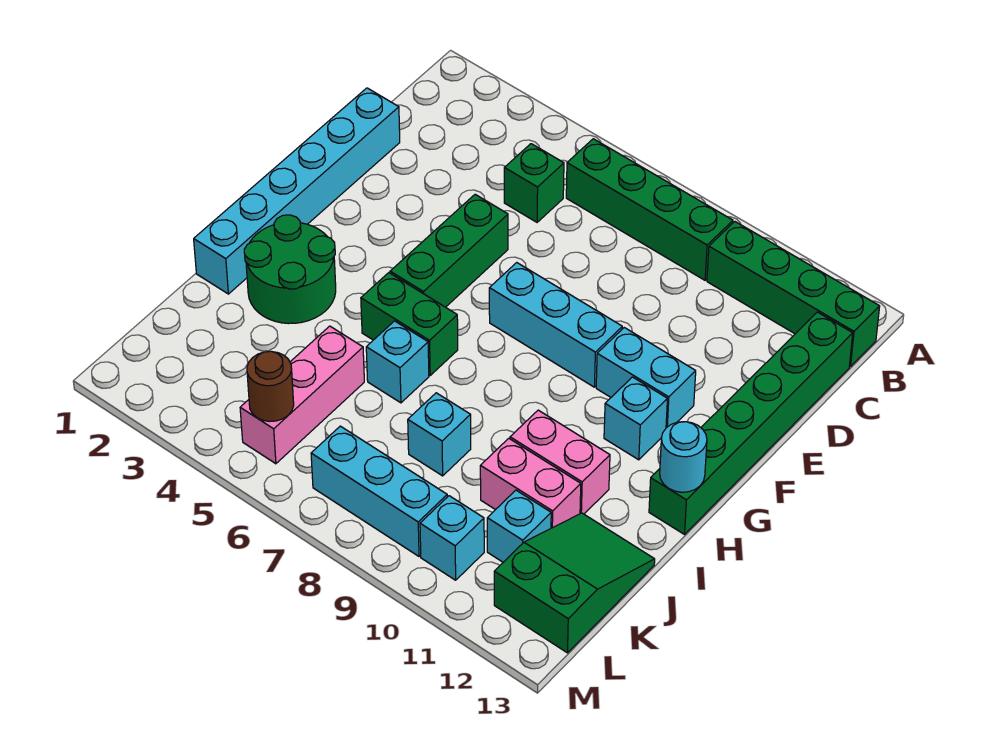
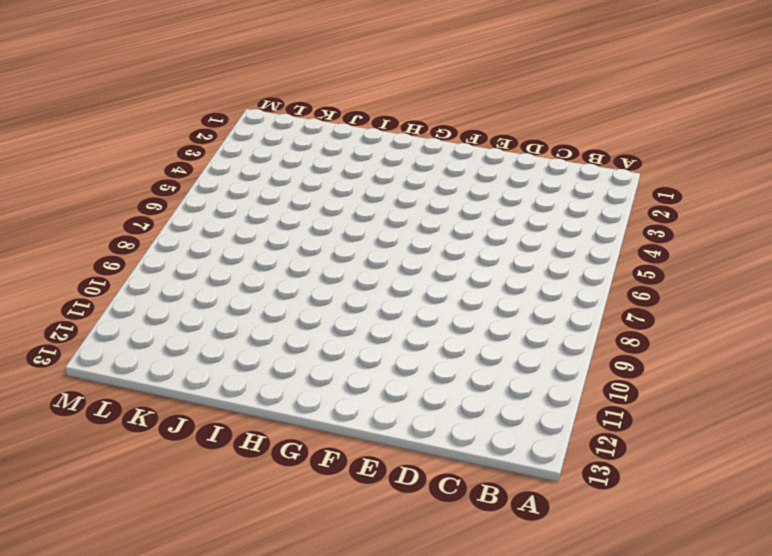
none -> green brick B6:B9 level 1
none -> green brick B10:B13 level 1
none -> green brick C5 level 1

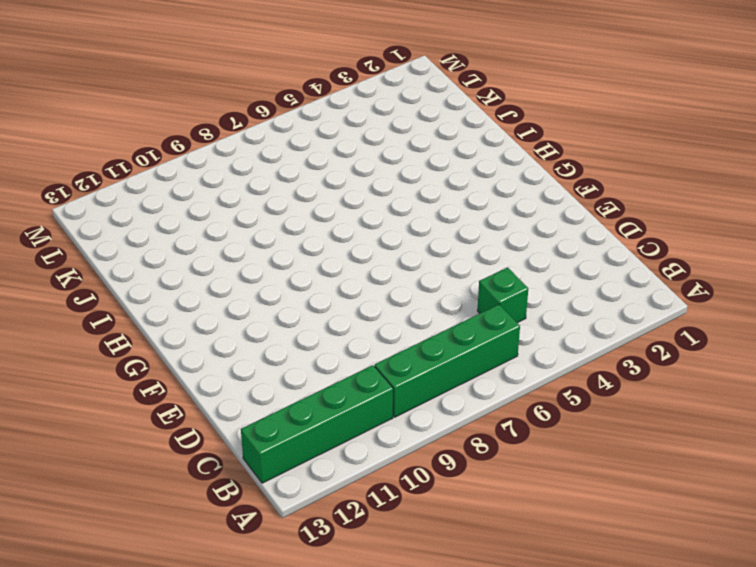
none -> green brick C13:H13 level 1
none -> cyan brick D1:I1 level 1
none -> green brick E5:G5 level 1

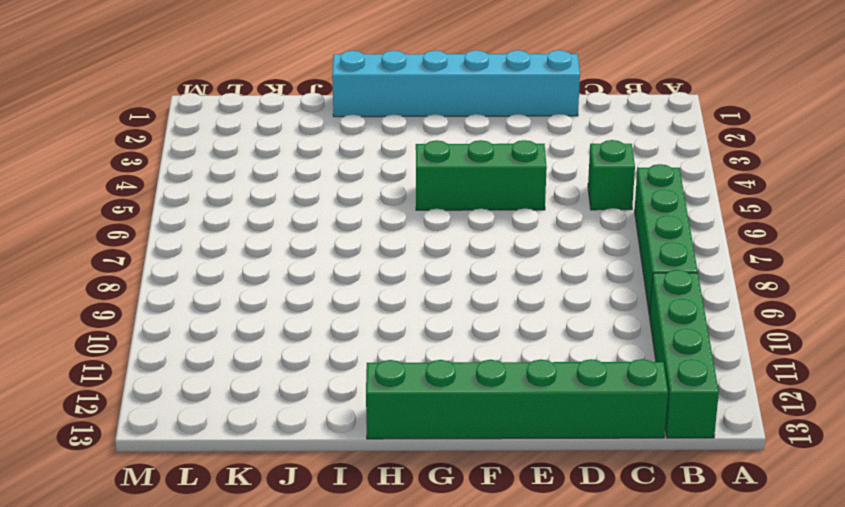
none -> cyan brick F7:F9 level 1
none -> cyan brick F10:F11 level 1
none -> cyan brick G11 level 1

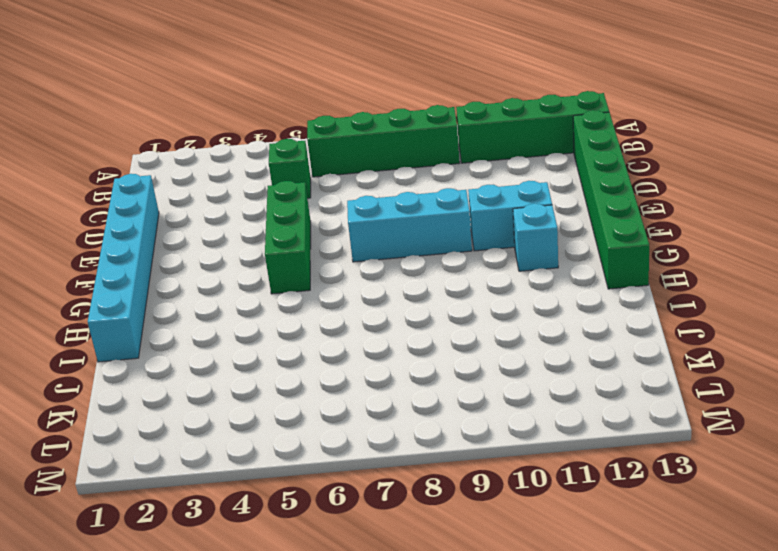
none -> green round brick H2:I3 level 1
none -> green brick H5:H6 level 1
none -> cyan brick I6 level 1

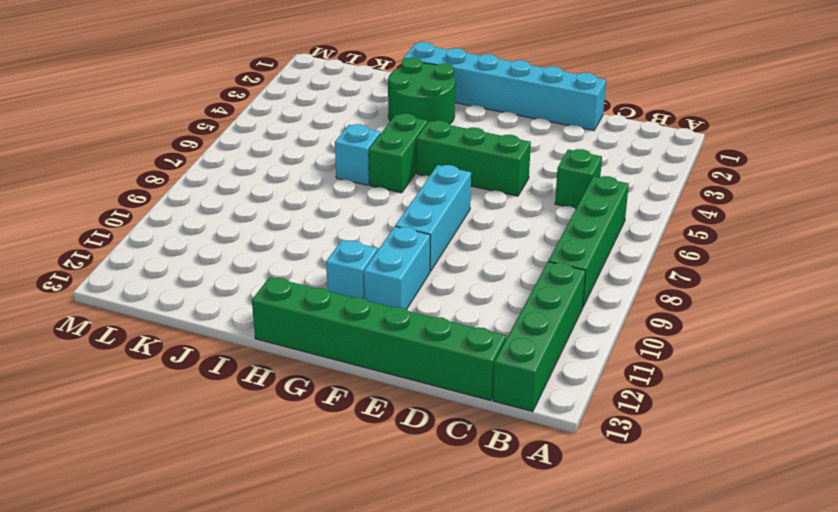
none -> pink brick I10:I11 level 1
none -> pink brick J5:L5 level 1
none -> cyan brick J8 level 1

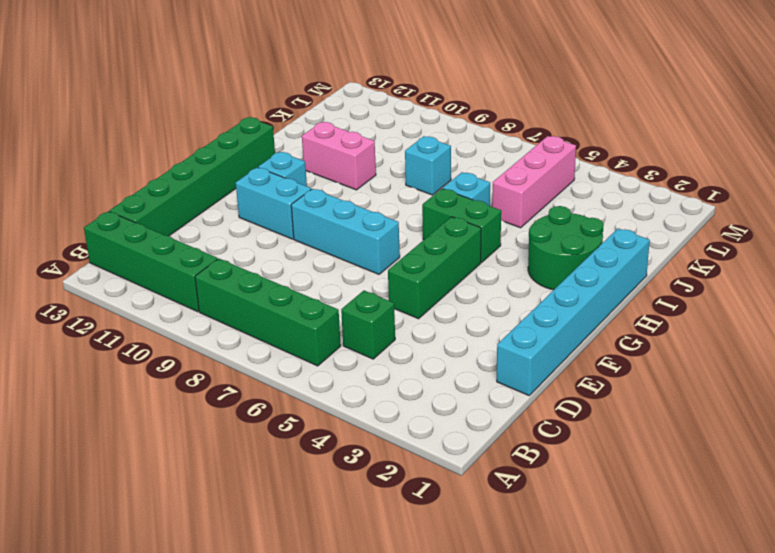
none -> pink brick J10:J11 level 1
none -> green slope J12:L13 level 1 top L
none -> cyan brick K11 level 1

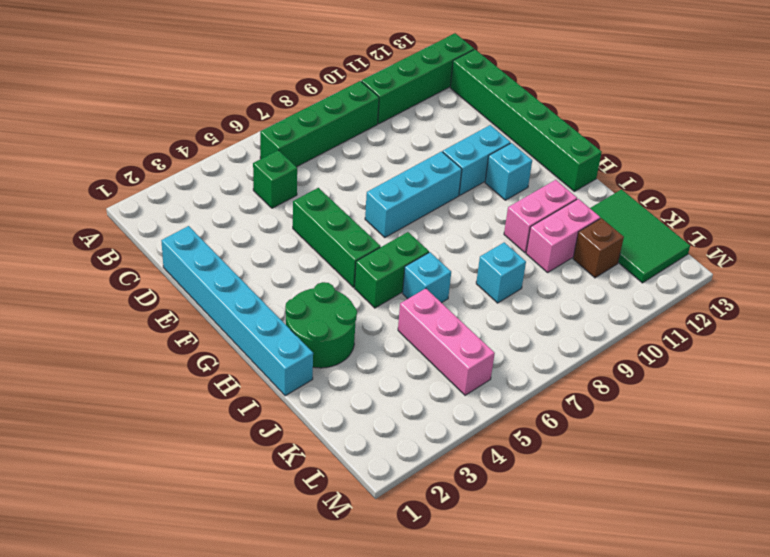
green tile J12:L13 level 1 -> green slope J12:L13 level 1 top L
brown brick K11 level 1 -> cyan brick K11 level 1
none -> cyan brick L7:L9 level 1
none -> cyan brick L10 level 1
none -> cyan round brick H13 level 2

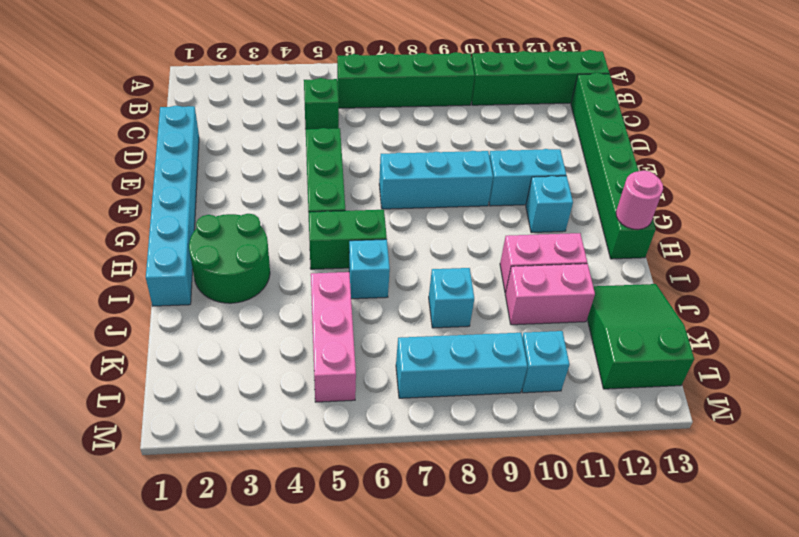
pink round brick H13 level 2 -> cyan round brick H13 level 2
none -> cyan brick K11 level 1
none -> brown round brick L5 level 2

